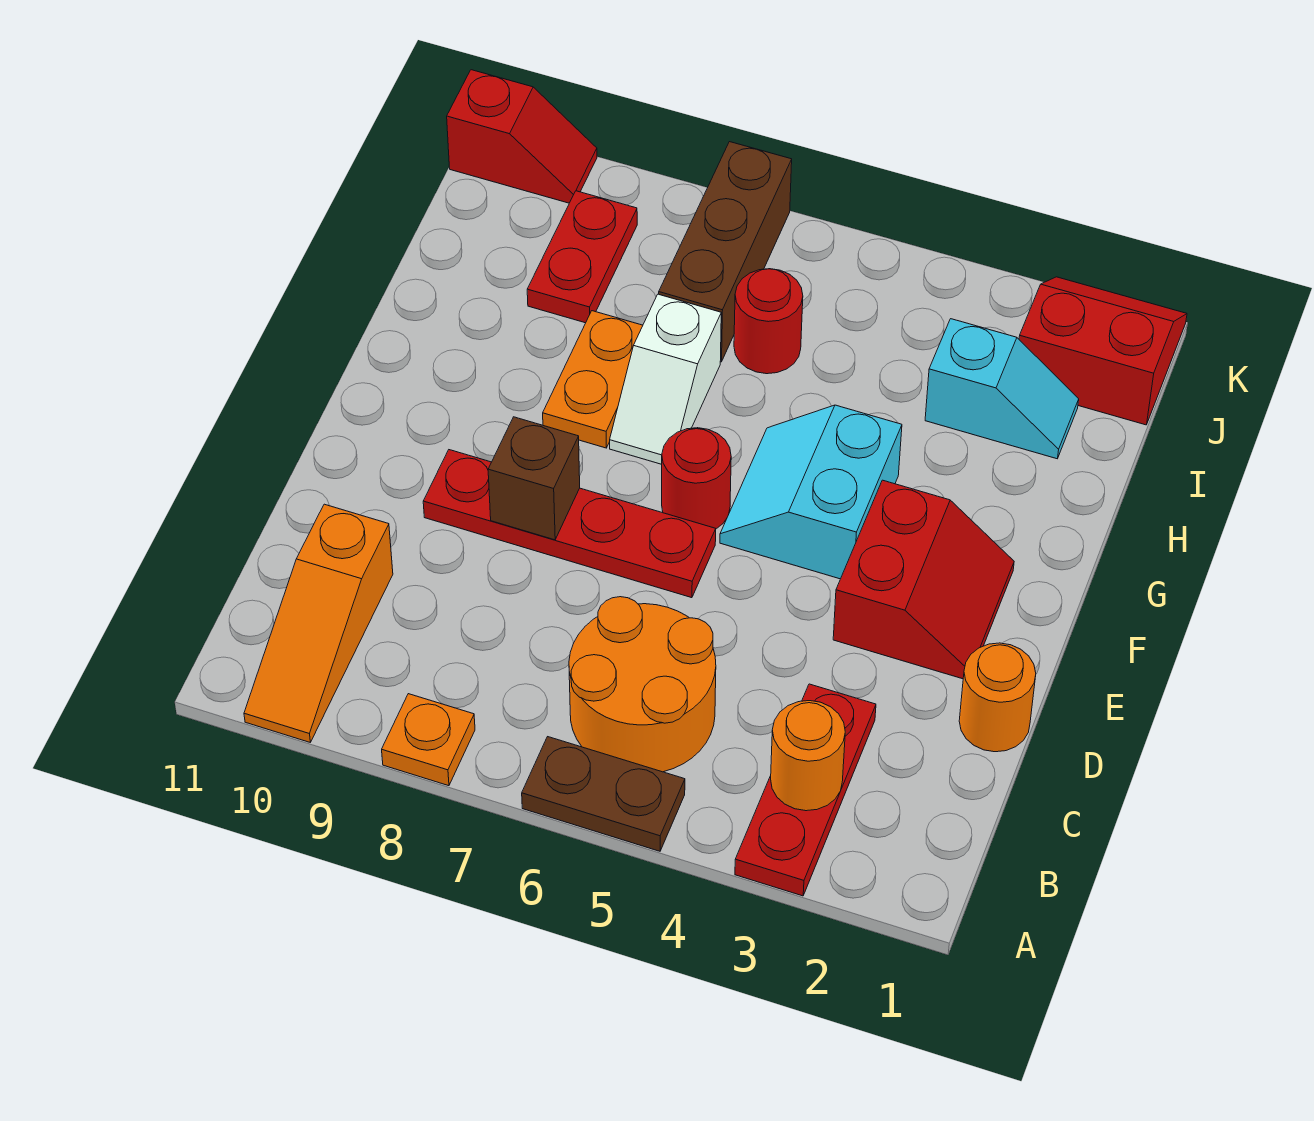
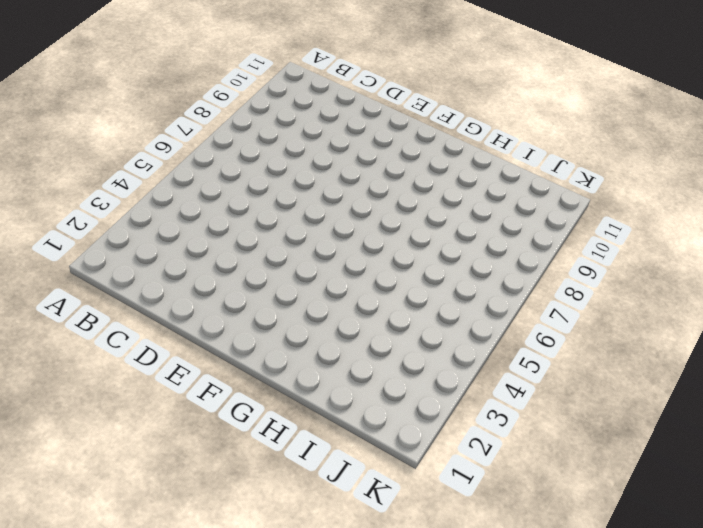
none -> red plate A3:C3 level 1
none -> brown plate A5:A6 level 1
none -> orange plate A8 level 1

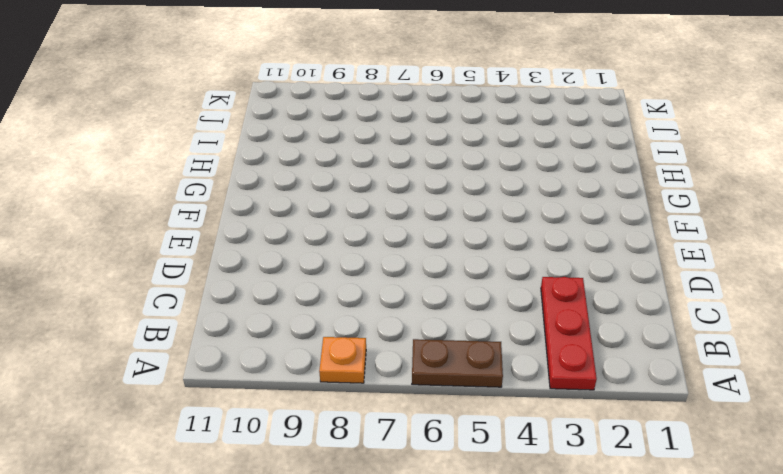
none -> orange slope A10:C10 level 1 top C
none -> orange round brick B5:C6 level 1
none -> orange round brick D1 level 1

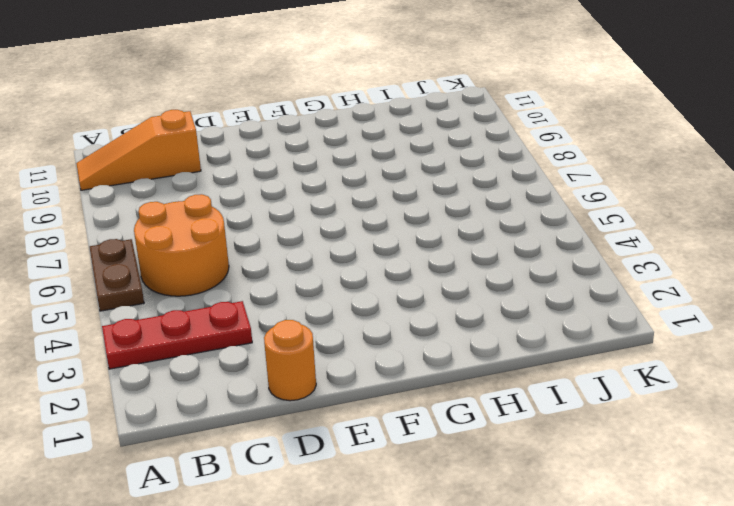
none -> orange plate A8 level 1
none -> red slope E2:F3 level 1 top 3
none -> red plate E6:E9 level 1

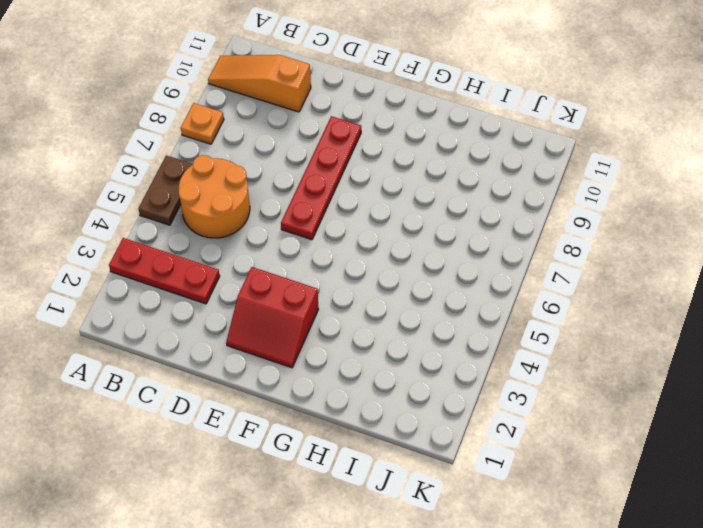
none -> orange round brick D1 level 1
none -> cyan slope F4:G5 level 1 top 4
none -> red round brick F6 level 1

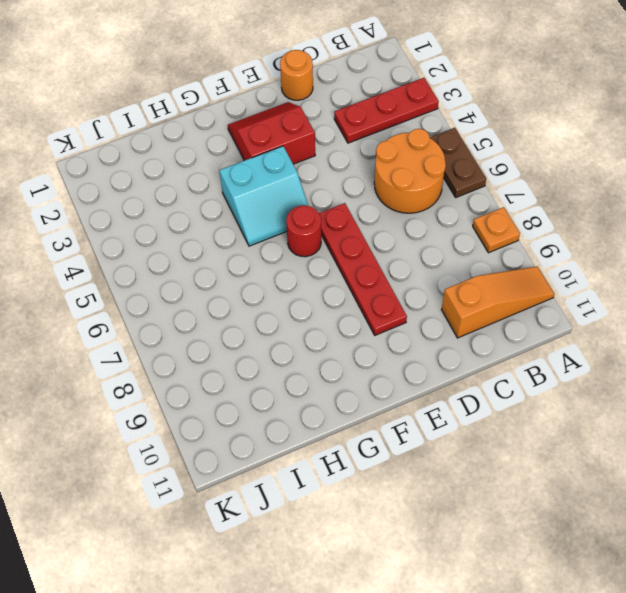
none -> white slope G7:H7 level 1 top H
none -> orange plate G8:H8 level 1
none -> cyan slope I2:I3 level 1 top 3

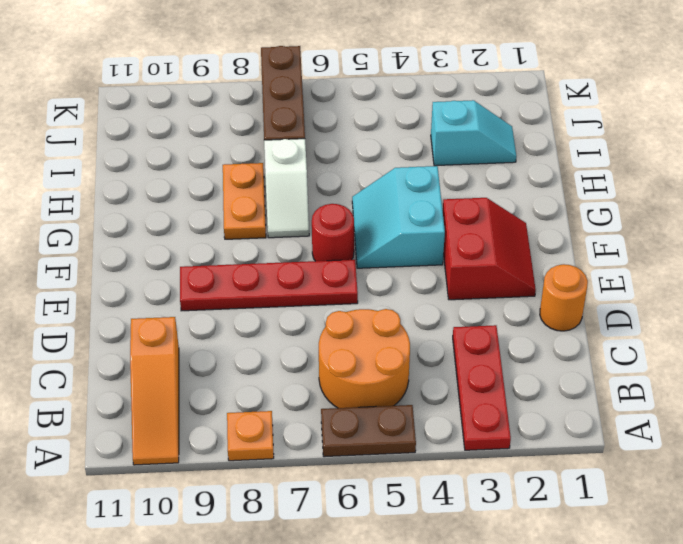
none -> red round brick I6 level 1
none -> red plate I9:J9 level 1
none -> red slope J1:K2 level 1 top J

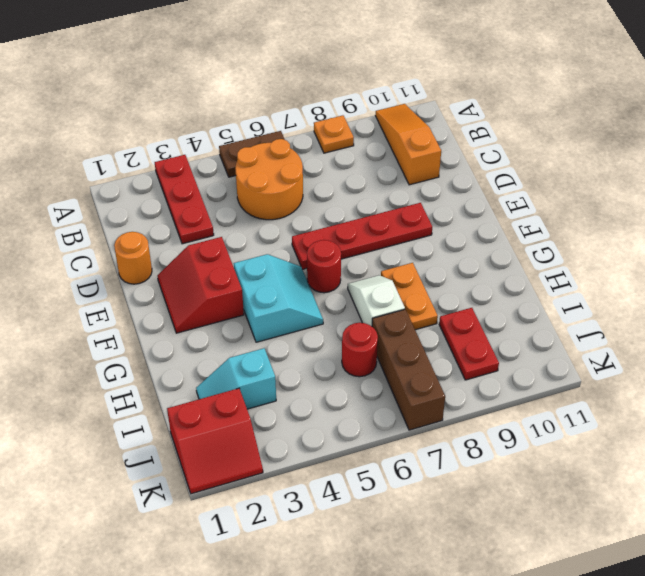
none -> red slope K10:K11 level 1 top 11
none -> orange round brick B3 level 2
none -> brown brick E8 level 2

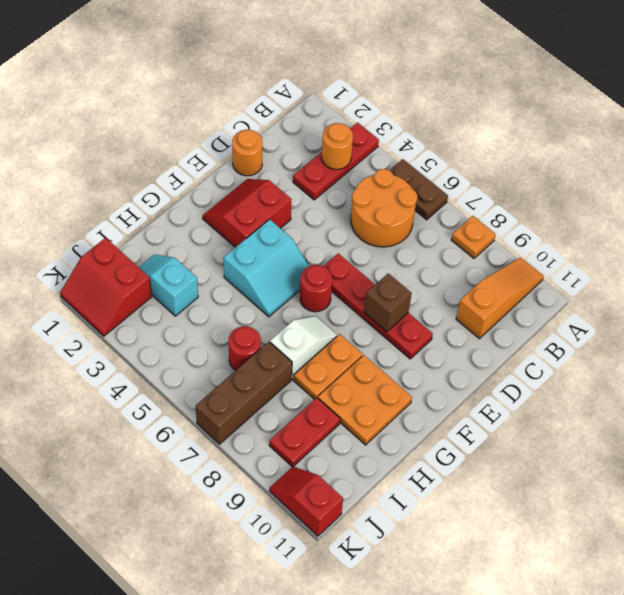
orange plate G9:H10 level 1 -> none

